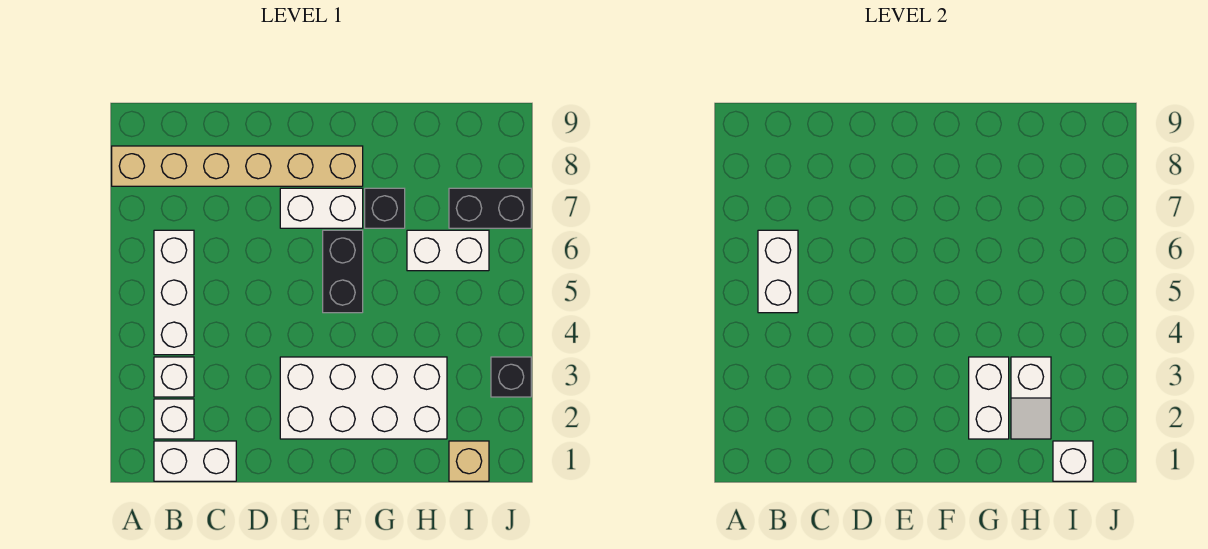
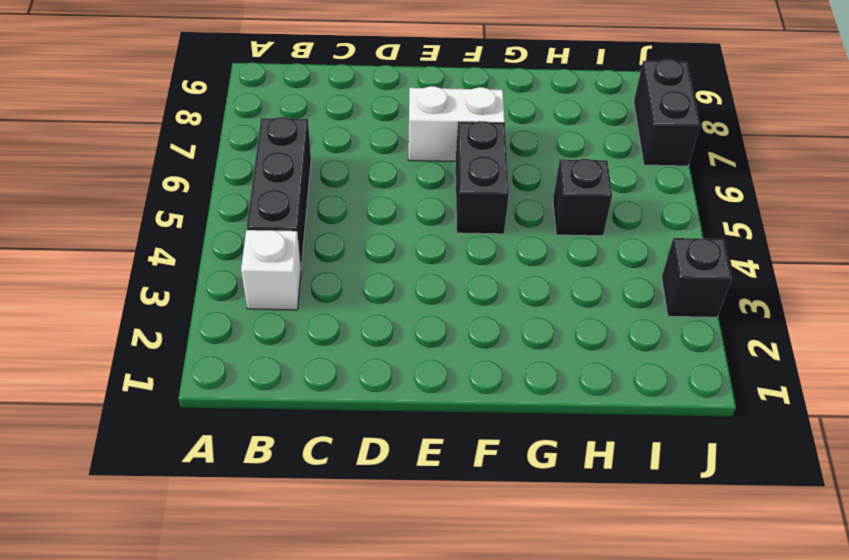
black brick B4:B6 level 1 -> white brick B4:B6 level 1
black brick H5 level 1 -> black brick G7 level 1
black brick J7:J8 level 1 -> black brick I7:J7 level 1
none -> tan brick A8:F8 level 1
none -> white brick B1:C1 level 1
none -> white brick B2 level 1

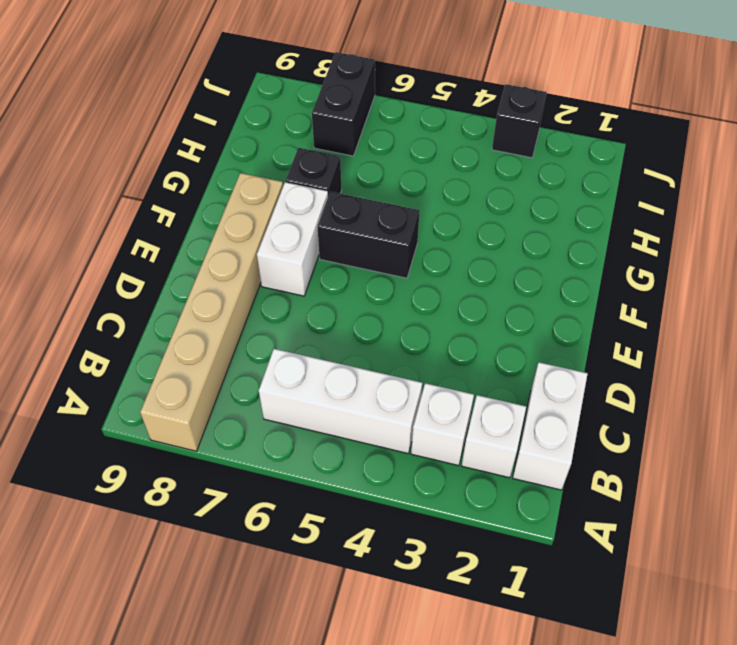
none -> white brick E2:H3 level 1
none -> white brick H6:I6 level 1
none -> tan brick I1 level 1

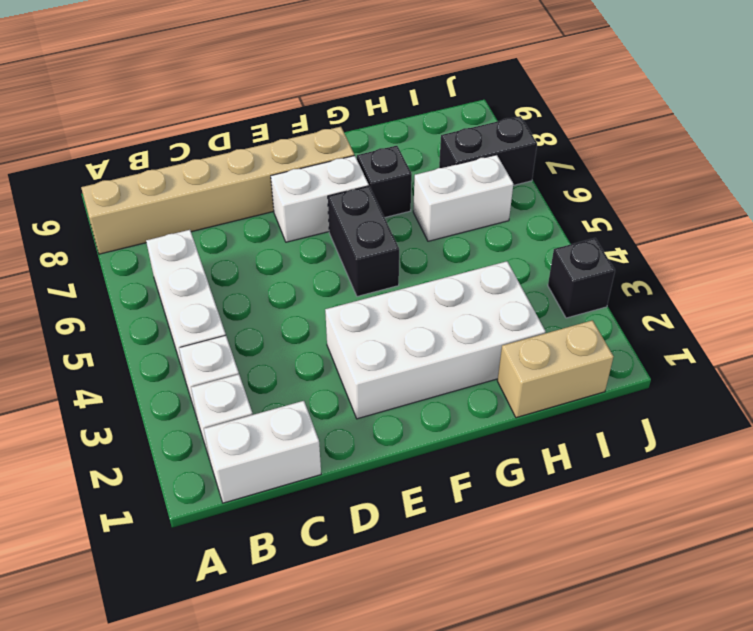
tan brick H1:I1 level 1 -> tan brick I1 level 1
none -> white brick B5:B6 level 2
none -> white brick G2:G3 level 2
none -> white slope H2:H3 level 2 top 3

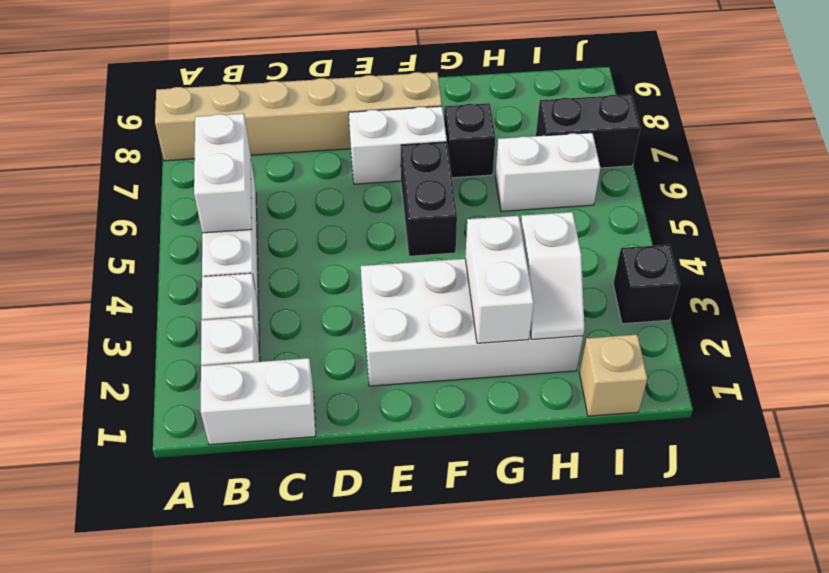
none -> white brick I1 level 2

